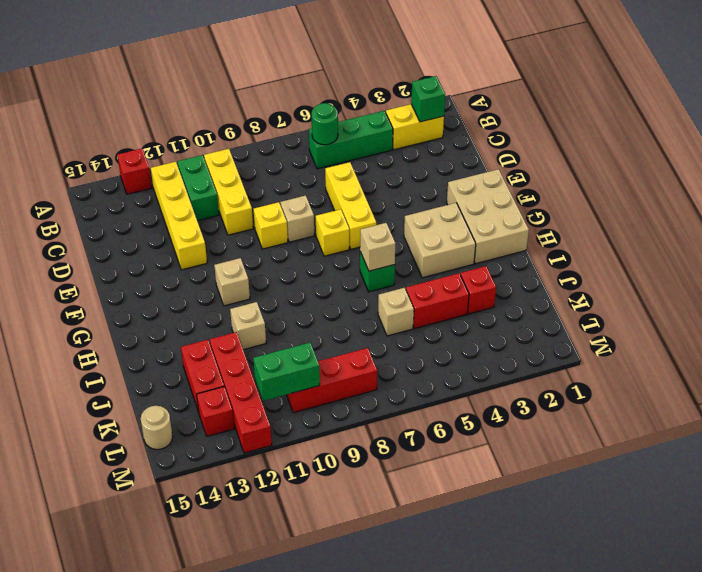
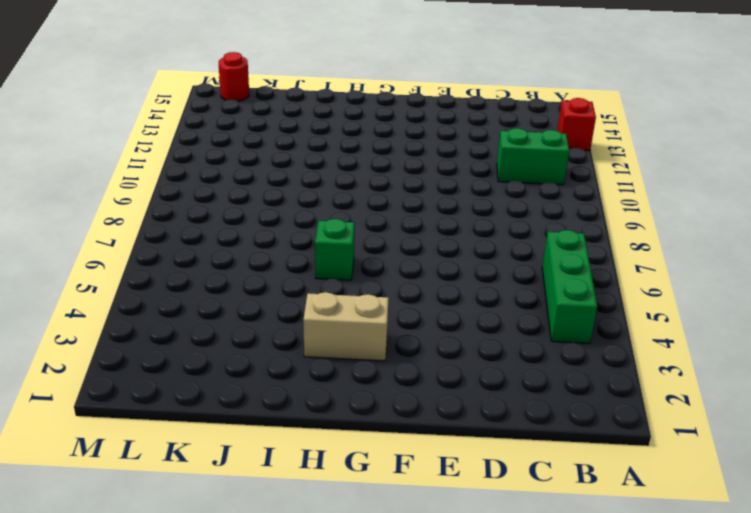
tan brick G3:H3 level 1 -> tan brick G3:H4 level 1
red round brick L15 level 1 -> tan round brick L15 level 1
none -> yellow brick B2:B3 level 1
none -> yellow brick B10:D10 level 1
none -> yellow brick B12:E12 level 1

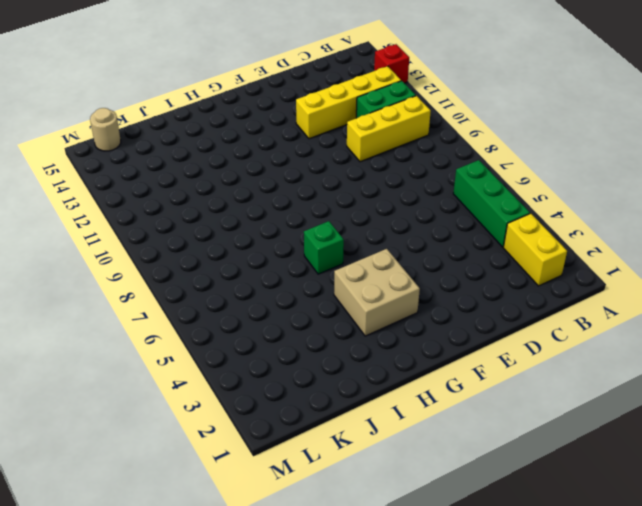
none -> yellow brick D6:F6 level 1
none -> tan brick E8 level 1
none -> yellow brick E9 level 1

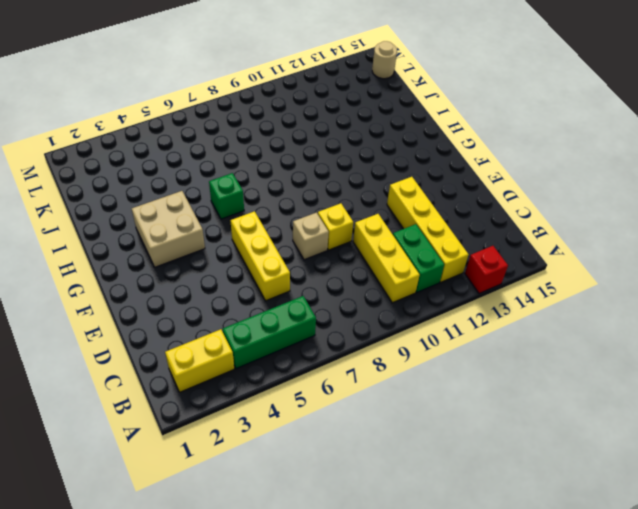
none -> tan brick F1:H2 level 1
none -> yellow brick F7 level 1
none -> tan brick G11 level 1

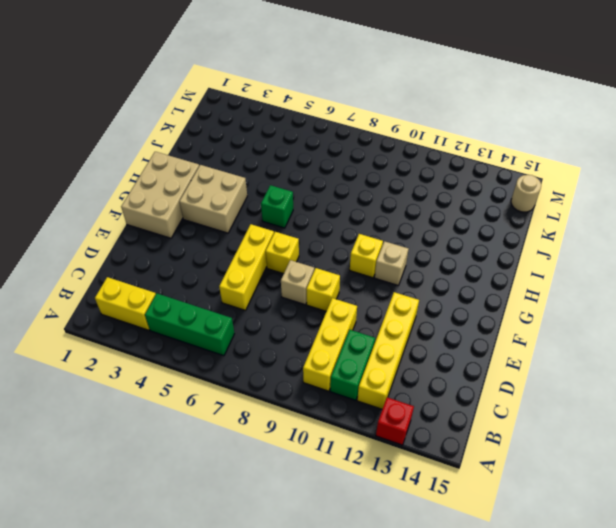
yellow brick G10 level 1 -> none
none -> tan brick I11 level 1
none -> red brick J3 level 1
none -> red brick J4:J5 level 1

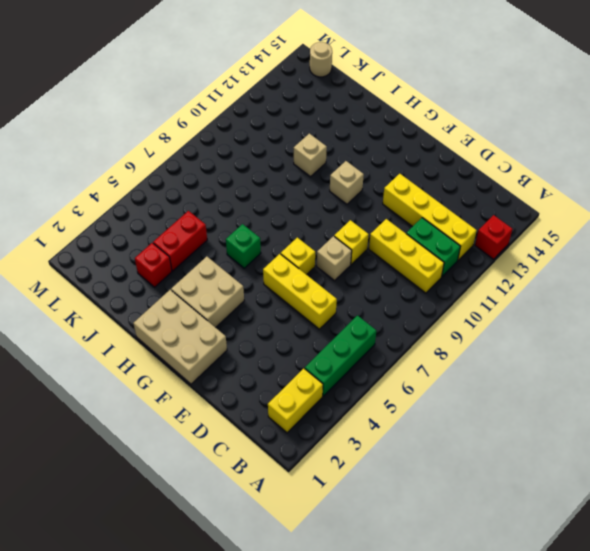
none -> tan brick J6 level 1
none -> red brick J12:M12 level 1
none -> red brick J13:K13 level 1

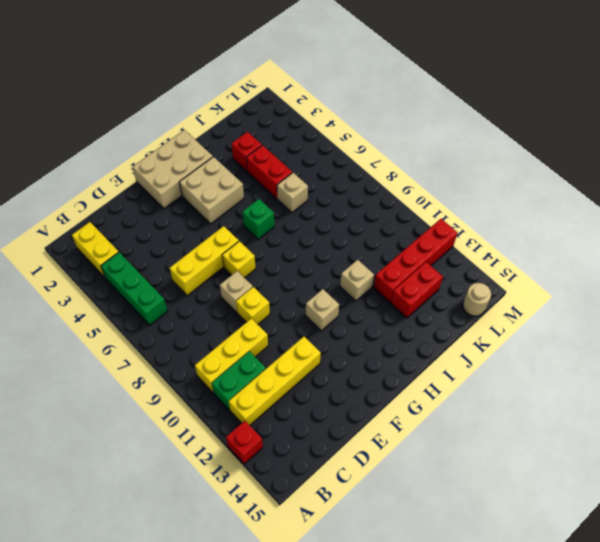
none -> red brick L8:L10 level 1
none -> red brick L13 level 1
none -> green brick B2 level 2

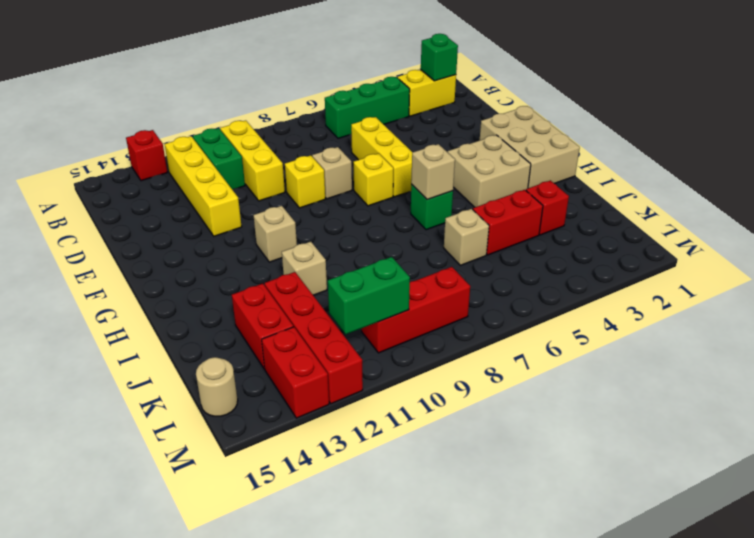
red brick L13:M13 level 1 -> red brick L13 level 1
none -> green round brick B6 level 2

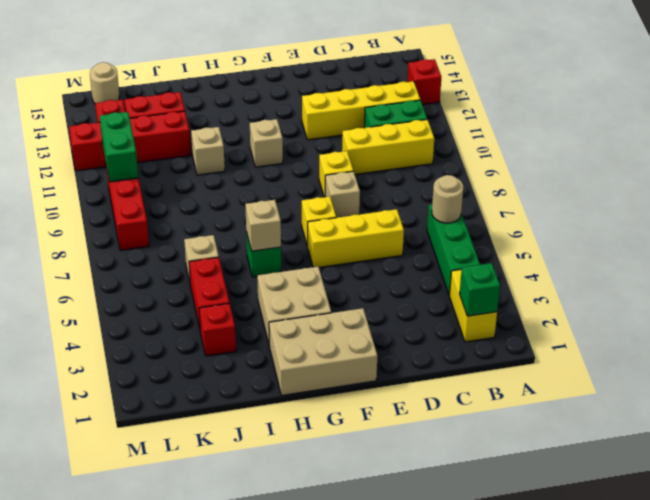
tan round brick B6 level 2 -> green round brick B6 level 2

